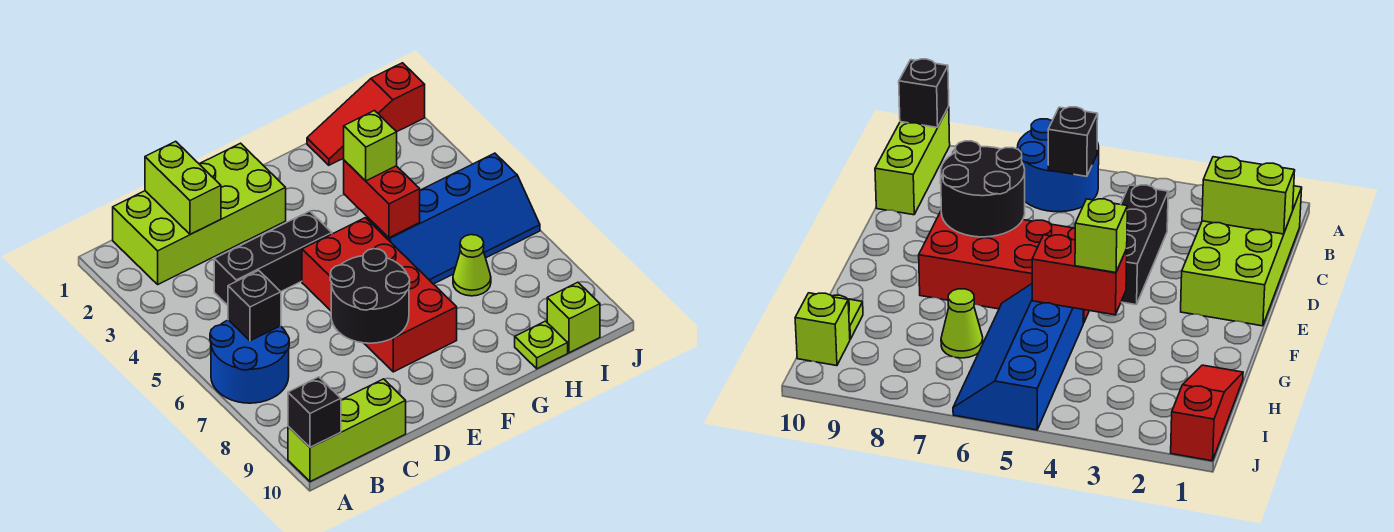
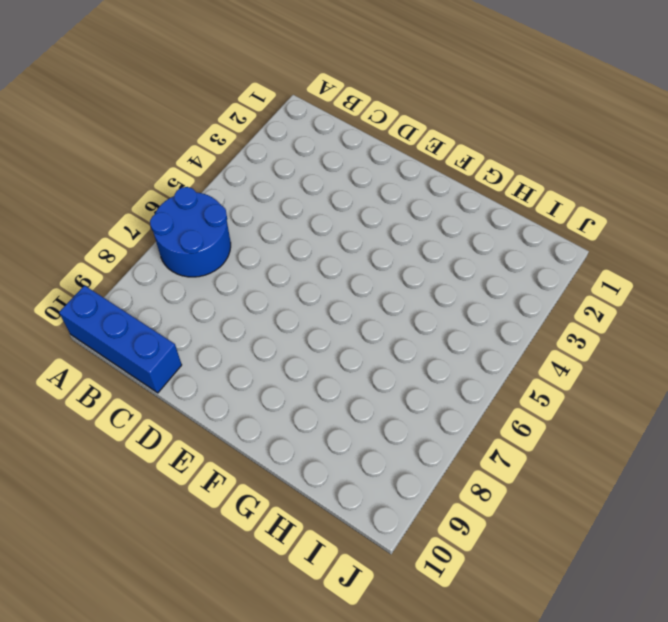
blue brick A10:C10 level 1 -> lime brick A10:C10 level 1
none -> lime brick B1:E2 level 1
none -> black brick C4:E4 level 1
none -> red brick E5:F8 level 1

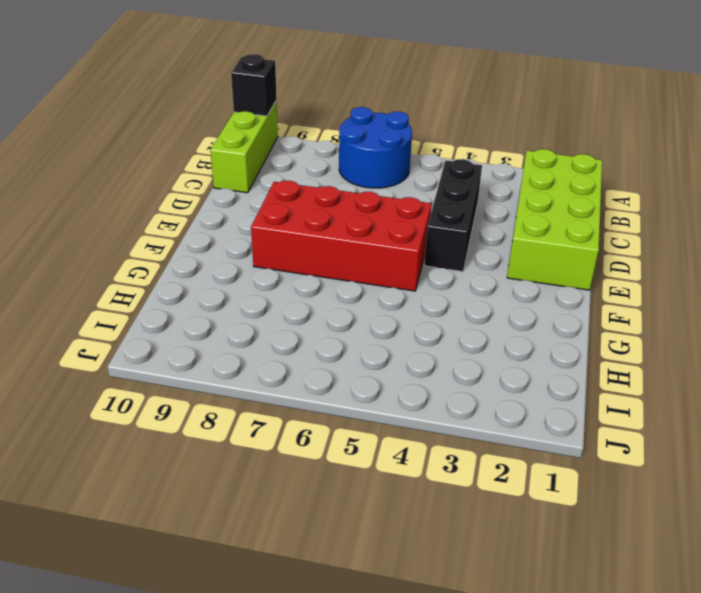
none -> blue slope G5:J6 level 1 top 5
none -> red slope H1:J1 level 1 top J
none -> lime cone H7 level 1

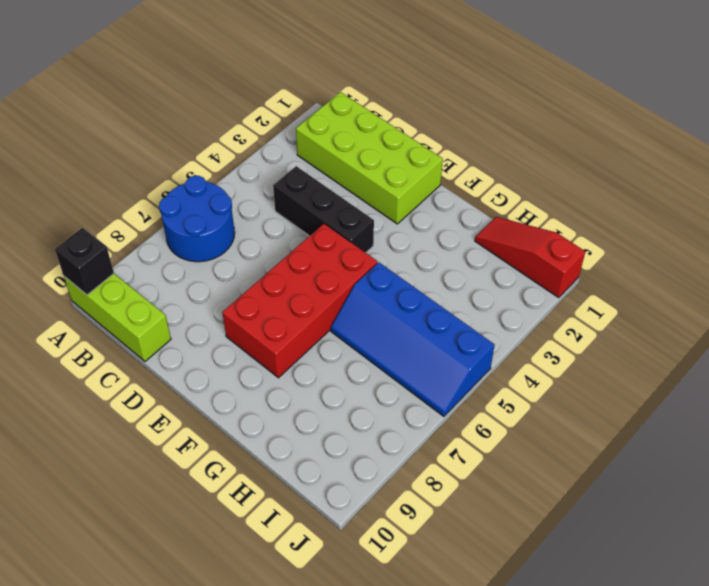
none -> lime cone H7 level 1
none -> lime plate H10 level 1
none -> lime brick I10 level 1

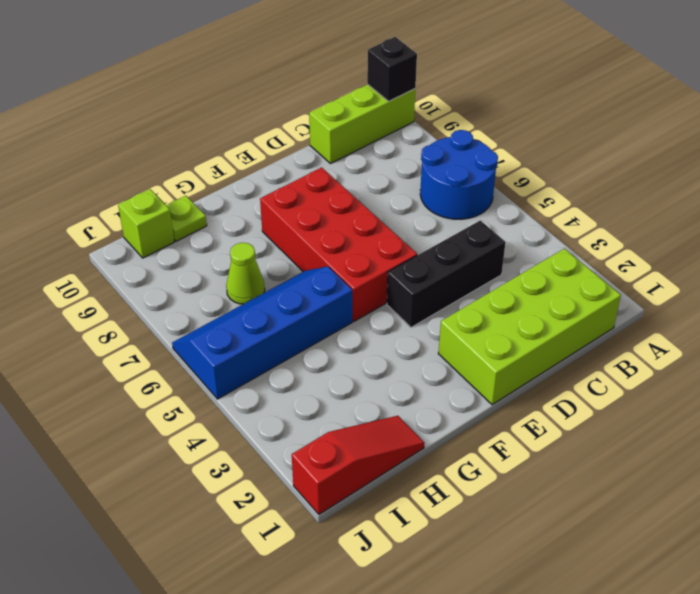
none -> black brick B6 level 2
none -> lime brick C1:C2 level 2
none -> black round brick D7:E8 level 2

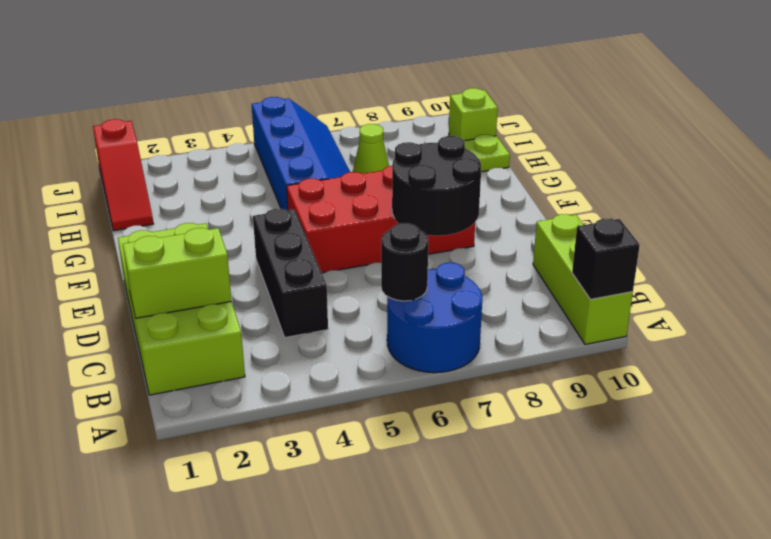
black round brick B6 level 2 -> black brick B6 level 2
none -> red brick G4:G5 level 2
none -> lime brick G4 level 3

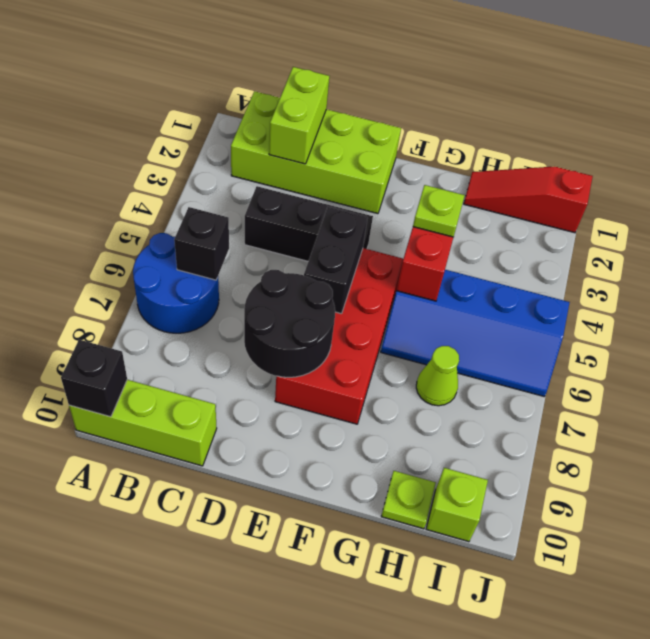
black brick E5:E6 level 2 -> none
lime plate G4 level 3 -> lime brick G4 level 3

